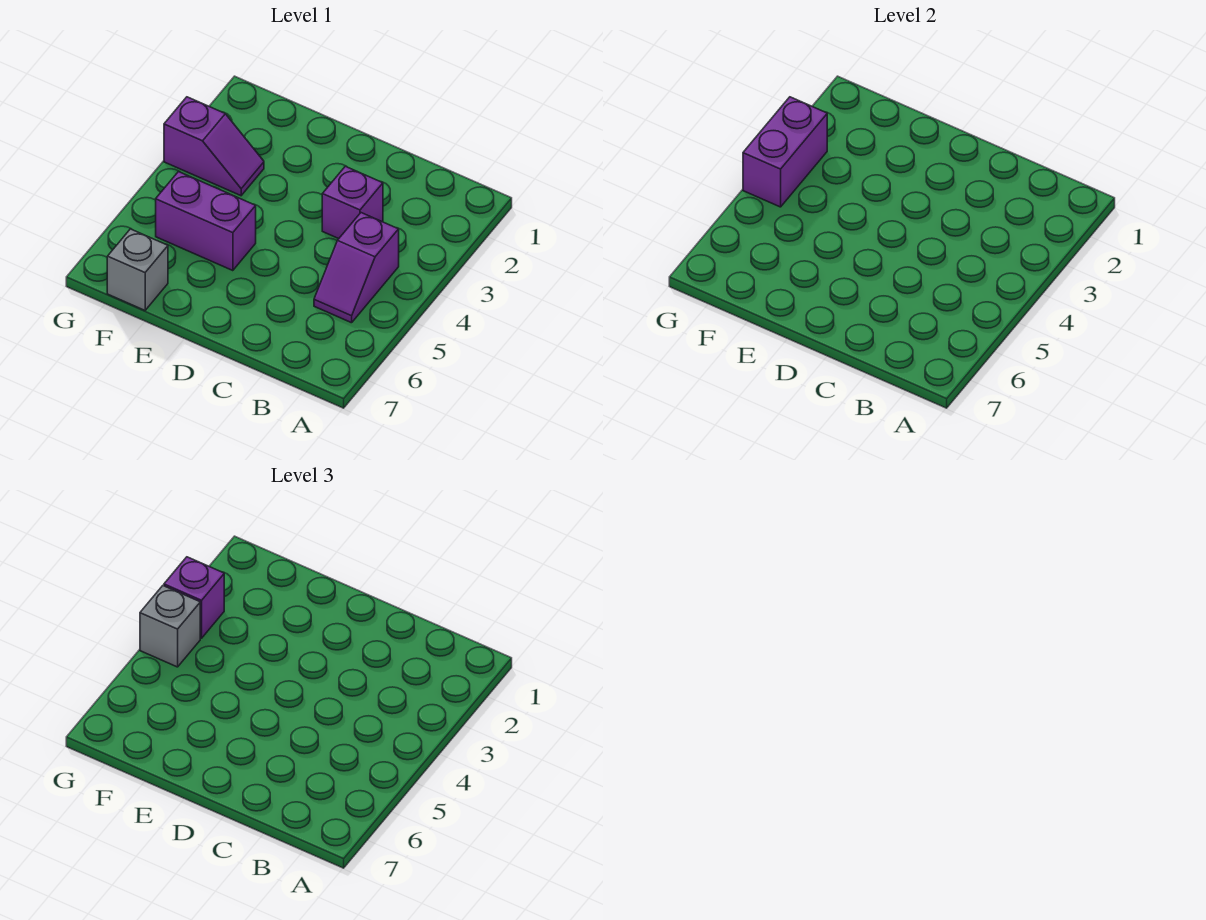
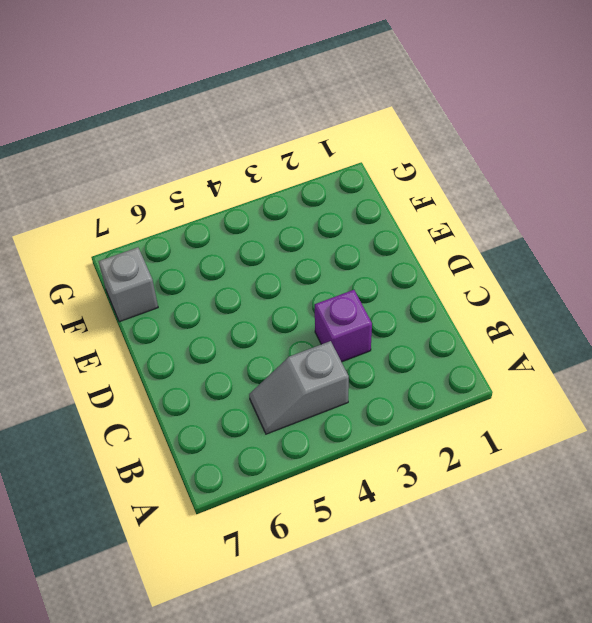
grey slope B4:B5 level 1 top 4 -> purple slope B4:B5 level 1 top 4
none -> purple brick E5:F5 level 1
none -> purple slope F3:G3 level 1 top G

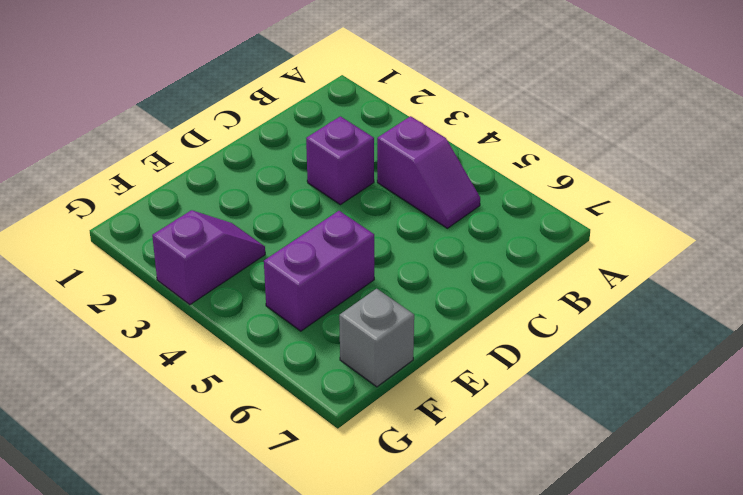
none -> purple brick G3:G4 level 2
none -> purple brick G3 level 3

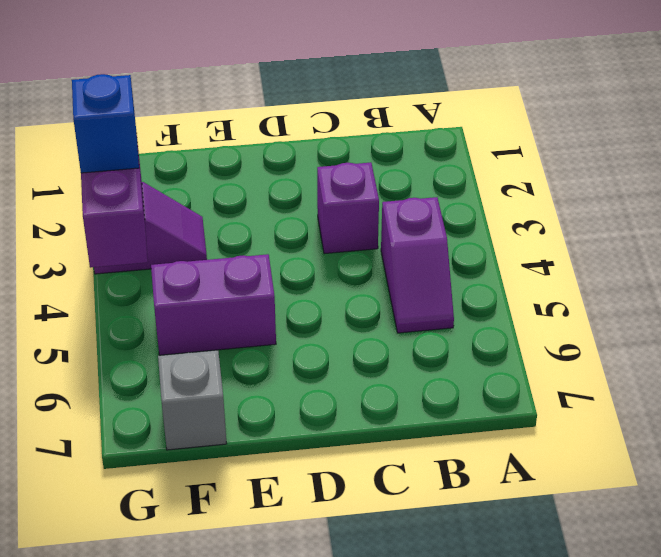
blue brick G3 level 3 -> purple brick G3 level 3
none -> grey brick G4 level 3

